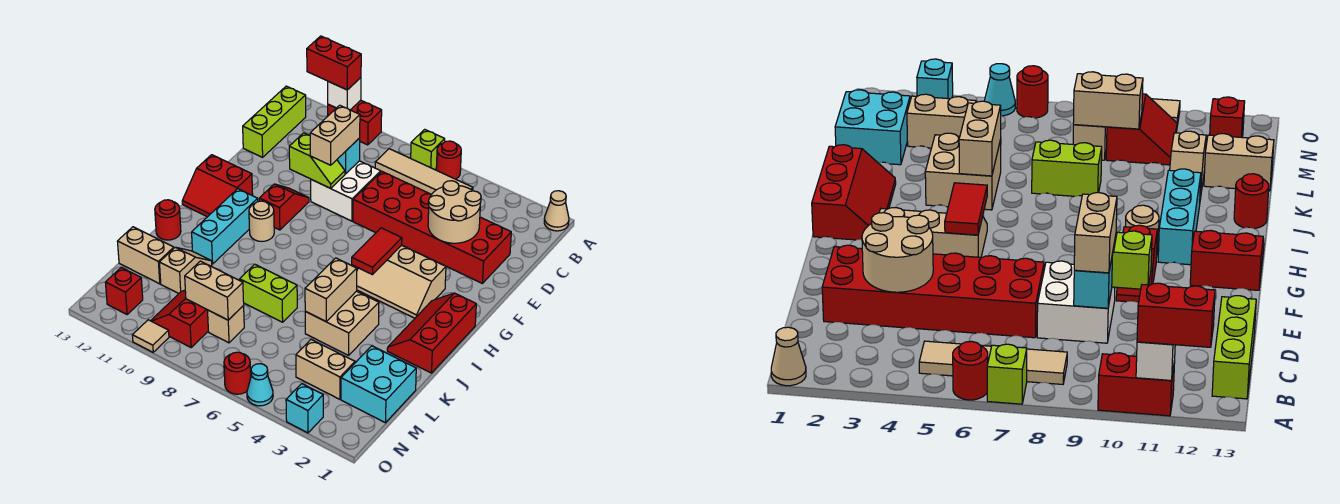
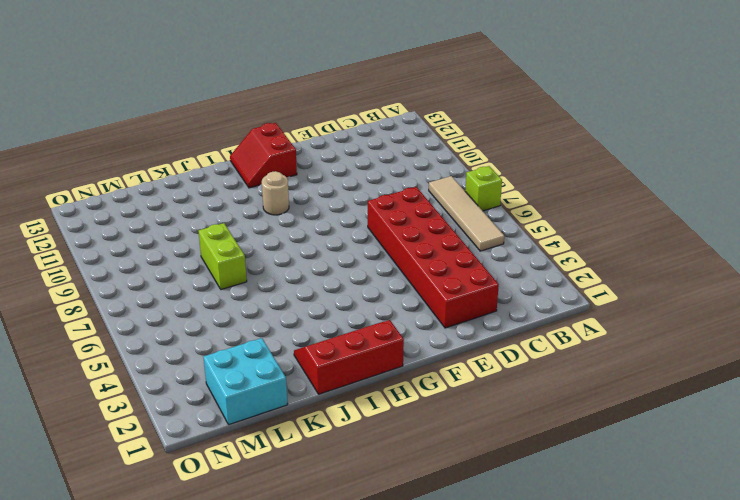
none -> tan cone A1 level 1
none -> red round brick A6 level 1
none -> red brick A10:A11 level 1
none -> lime brick B13:D13 level 1

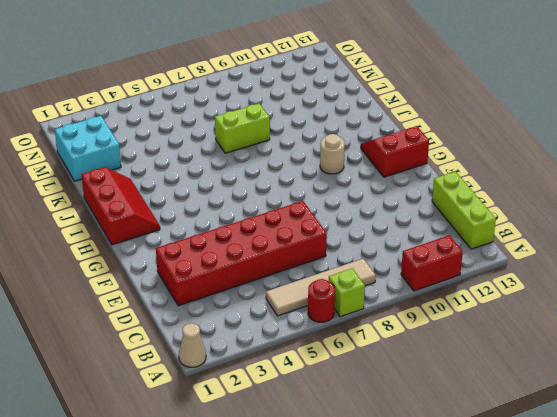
none -> white brick D8:E9 level 1
none -> red slope F10:G10 level 1 top G
none -> tan slope G3:H5 level 1 top G
none -> cyan brick H11:J11 level 1

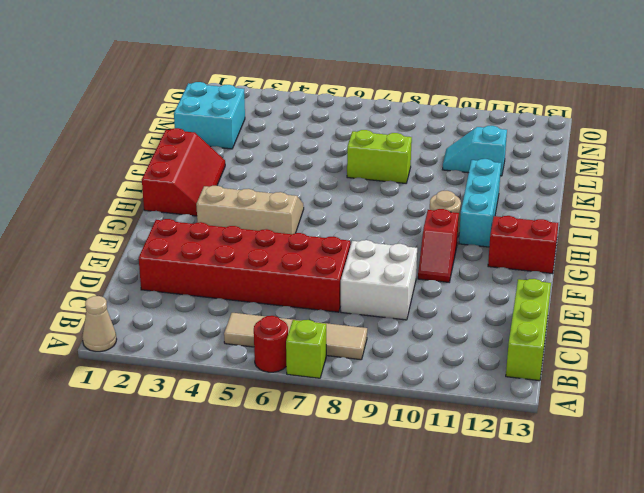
cyan slope L10:L11 level 1 top 11 -> tan slope K11:L11 level 1 top L
none -> red brick A10:A11 level 1
none -> tan brick J4:K5 level 1
none -> red round brick J13 level 1
none -> tan brick L12:L13 level 1

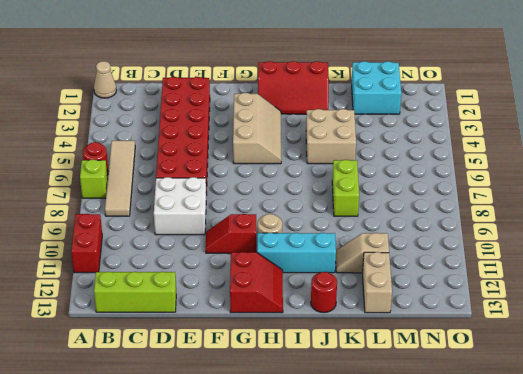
none -> tan brick M3:M4 level 1
none -> tan brick M8 level 1
none -> red slope M9:N10 level 1 top 9
none -> red brick N12 level 1

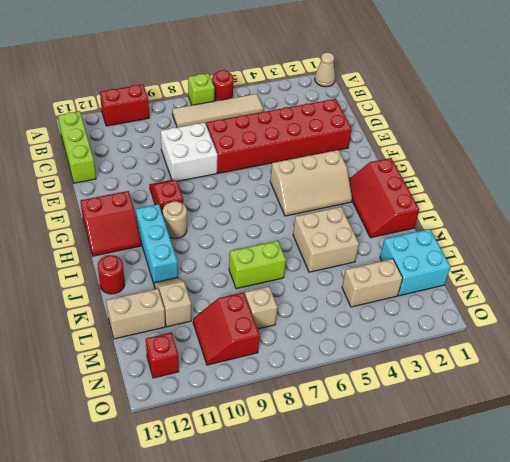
none -> cyan brick O3 level 1
none -> cyan cone O5 level 1
none -> red round brick O6 level 1
none -> tan tile O10 level 1

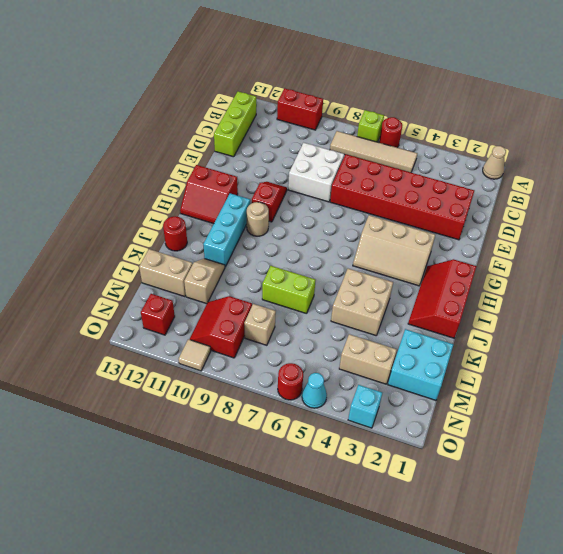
none -> white brick A11 level 2
none -> tan round brick D3:E4 level 2
none -> cyan brick D9 level 2
none -> lime slope E9:E10 level 2 top 10

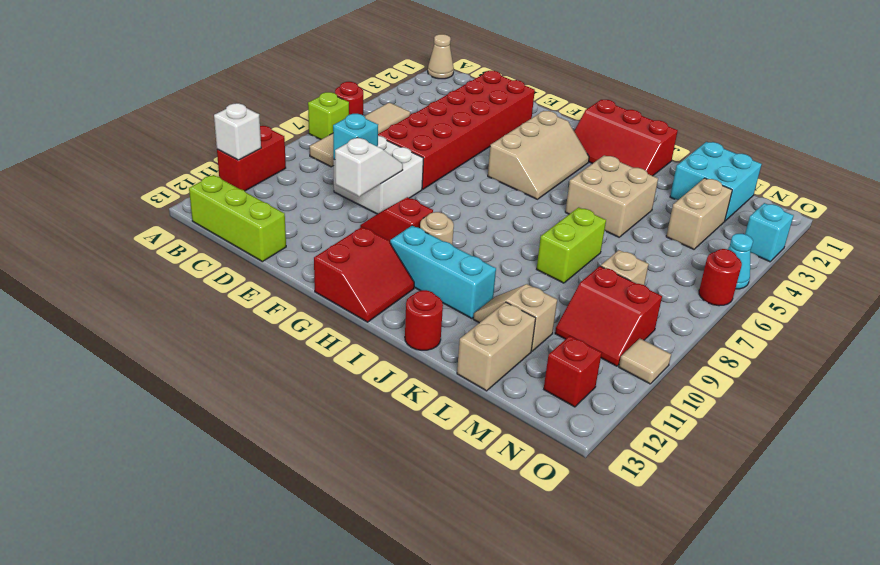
white slope E9:E10 level 2 top 10 -> lime slope E9:E10 level 2 top 10
none -> tan round brick D3:E4 level 2
none -> red tile G5:H5 level 2
none -> tan brick J5:K5 level 2
none -> tan brick M8:M9 level 2

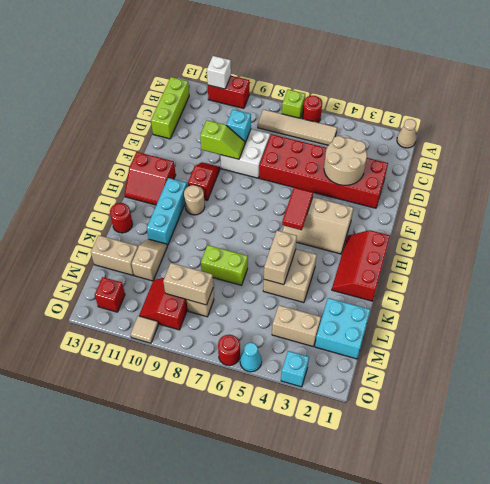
none -> red brick A11:A12 level 3
none -> tan brick D9:E9 level 3

